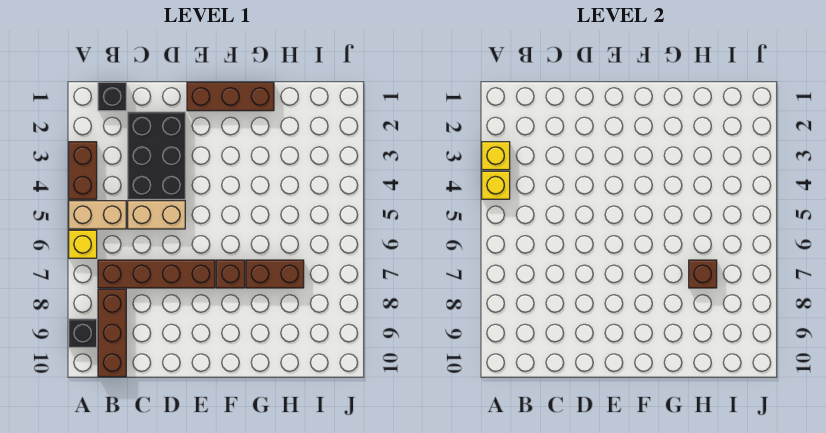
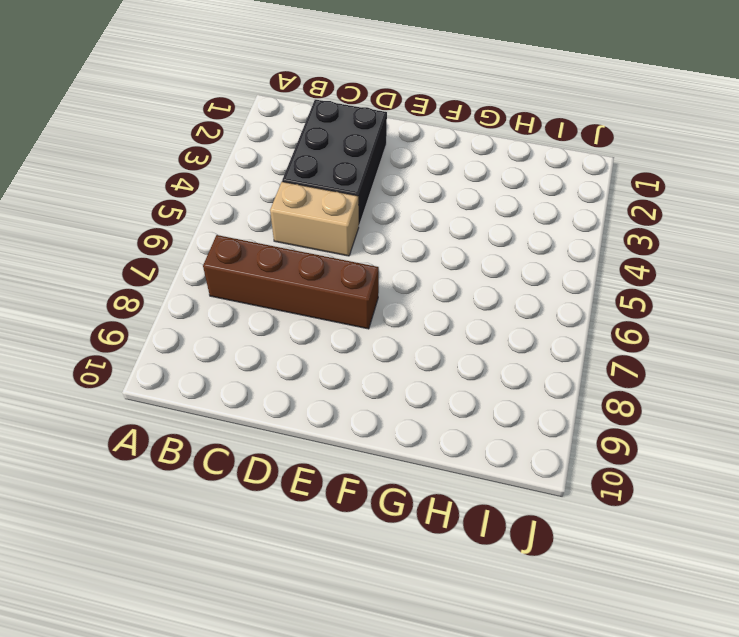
none -> brown brick A3:A4 level 1
none -> tan brick A5:B5 level 1
none -> yellow brick A6 level 1

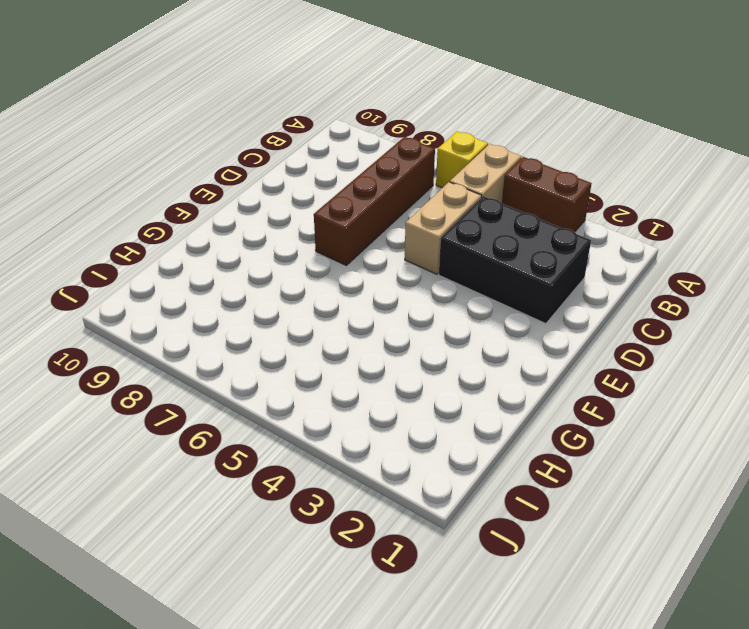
none -> black brick A9 level 1
none -> black brick B1 level 1
none -> brown brick B8:B10 level 1

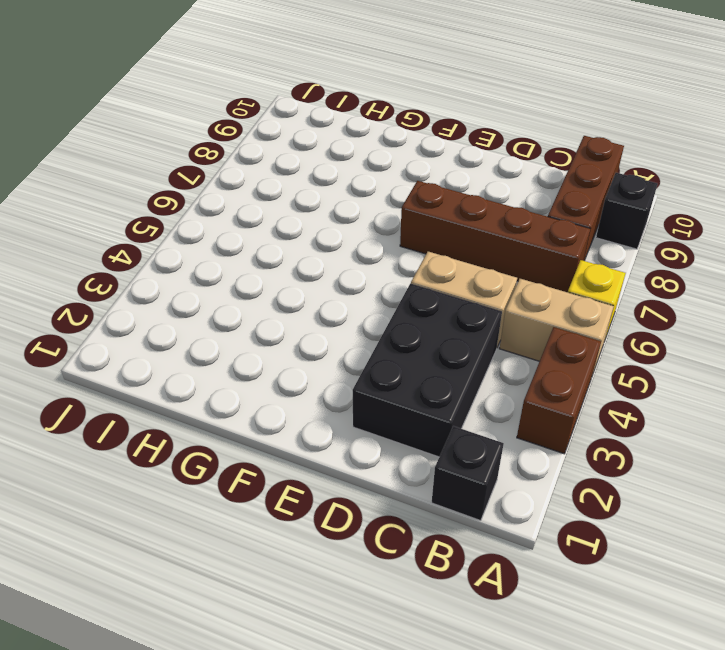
none -> brown brick E1:G1 level 1
none -> brown brick F7 level 1
none -> brown brick G7:H7 level 1

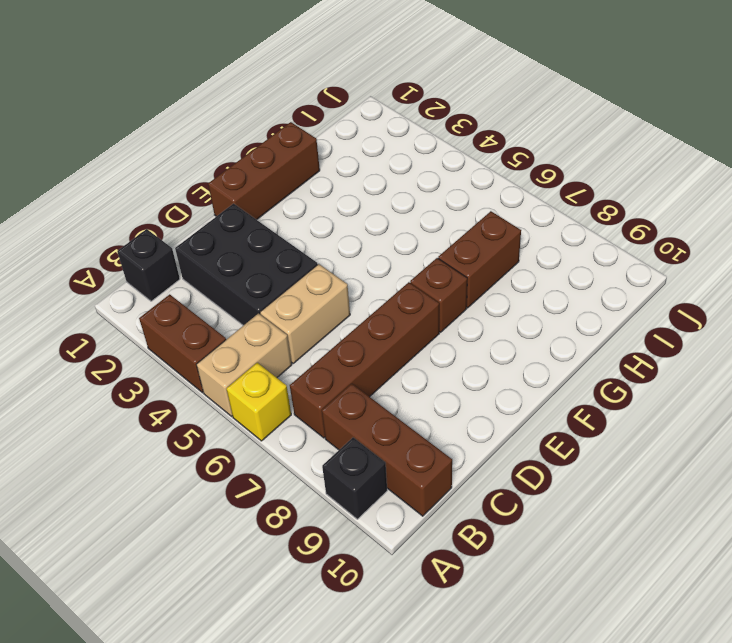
none -> yellow brick A3 level 2
none -> yellow brick A4 level 2
none -> brown brick H7 level 2

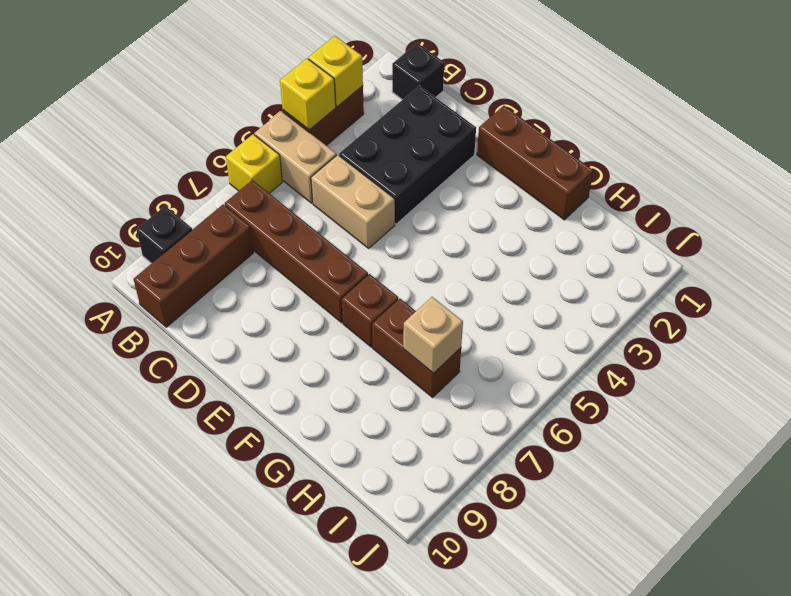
tan brick H7 level 2 -> brown brick H7 level 2

